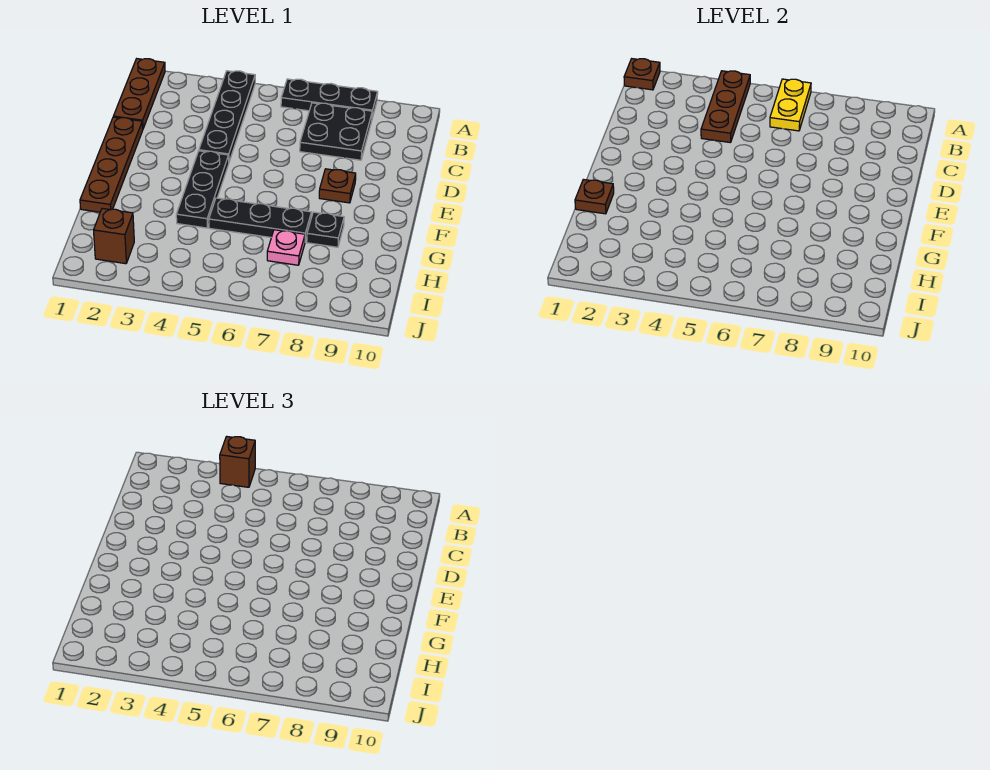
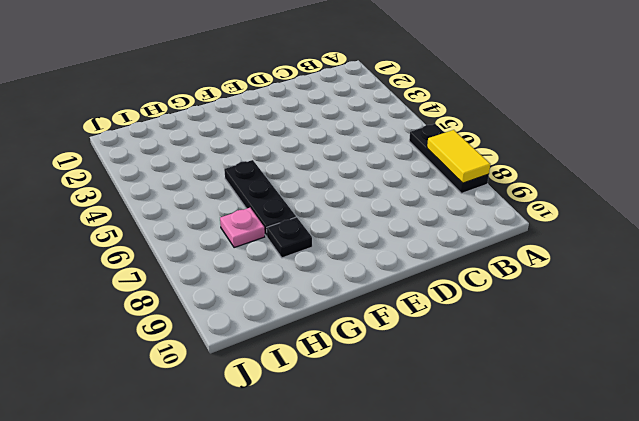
yellow tile A7:A8 level 2 -> none
none -> brown plate A1:C1 level 1
none -> black plate A4:D4 level 1
none -> black plate B7:C8 level 1

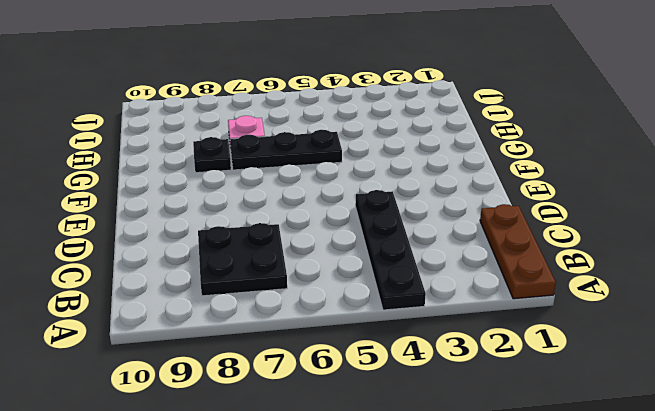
none -> black plate A6:A8 level 1
none -> brown plate D1:G1 level 1
none -> black plate E4:G4 level 1

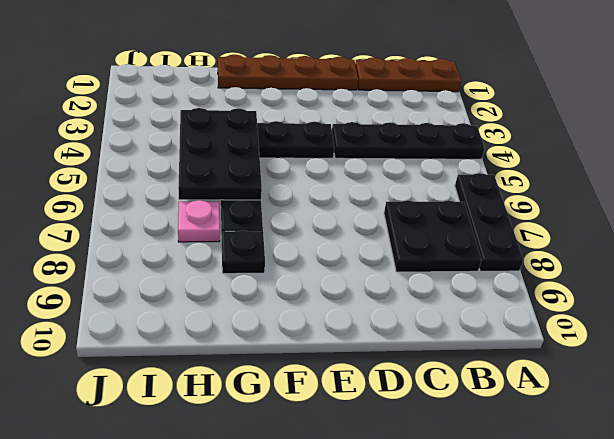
black plate G4:H6 level 2 -> none
none -> brown plate E8 level 1
none -> brown brick I2 level 1
none -> brown plate A1 level 2

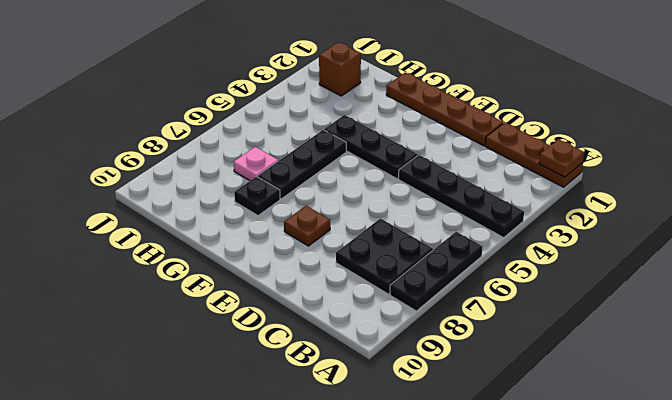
none -> brown plate A4:C4 level 2
none -> yellow plate A6:B6 level 2
none -> brown plate G1 level 2

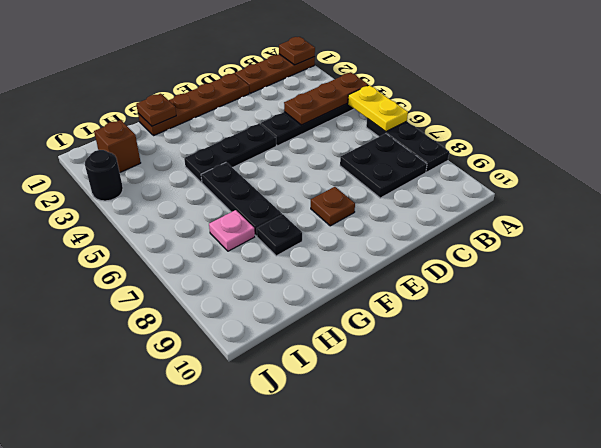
yellow plate A5:A6 level 2 -> yellow plate A6:B6 level 2
black round brick J3 level 1 -> none
none -> brown brick A4 level 3

